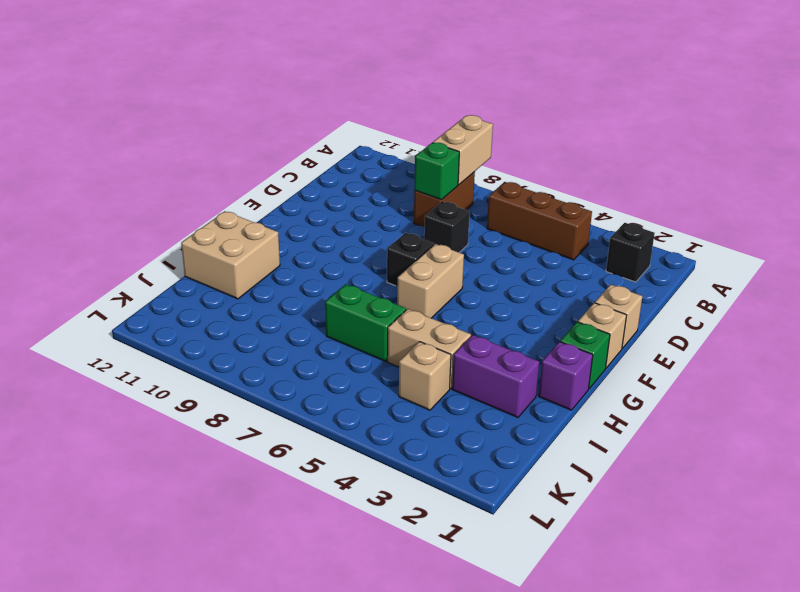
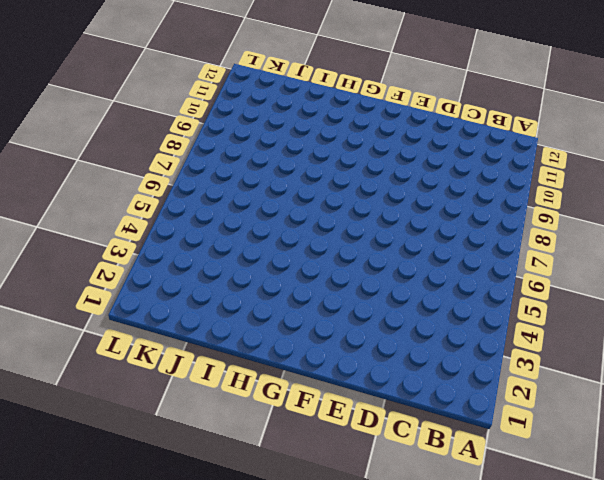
none -> black brick B2 level 1
none -> brown brick B4:B6 level 1
none -> brown brick B8:C8 level 1

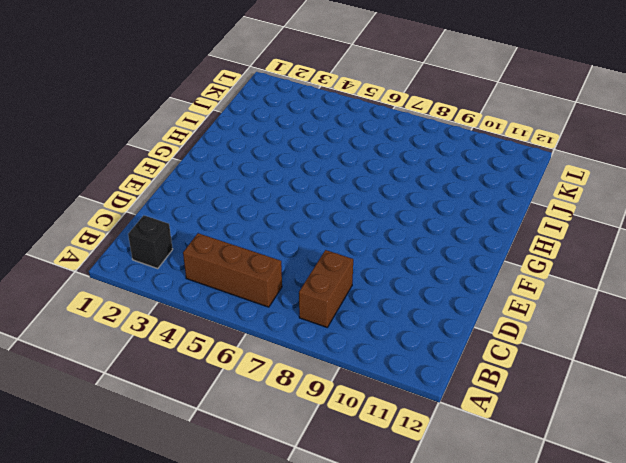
none -> black brick D7 level 1
none -> tan brick E1 level 1
none -> tan brick F1 level 1

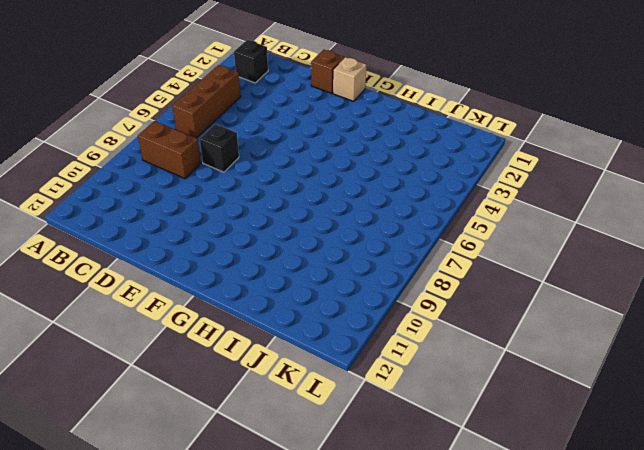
brown brick E1 level 1 -> tan brick E1 level 1
none -> tan brick F6:G6 level 1
none -> black brick F7 level 1
none -> green brick G1 level 1

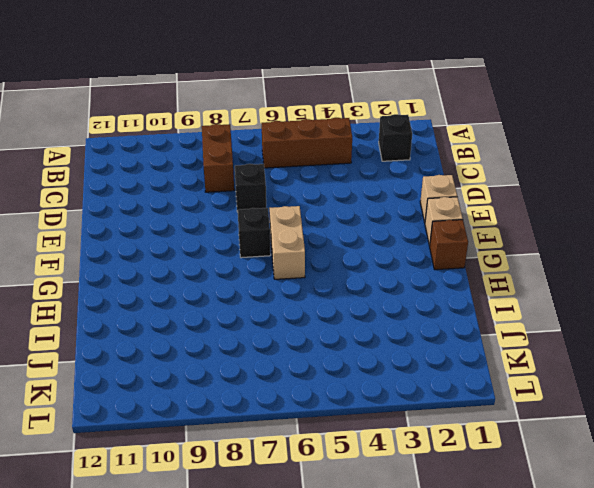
brown brick G1 level 1 -> green brick G1 level 1
none -> purple brick H1 level 1
none -> tan brick H11:I12 level 1
none -> purple brick I2:I3 level 1

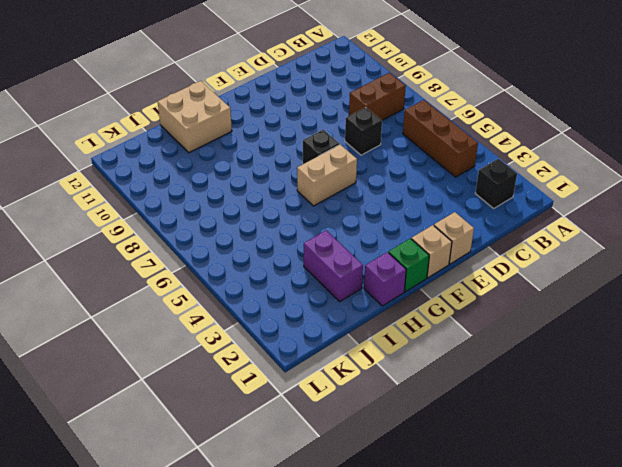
none -> tan brick I4:I5 level 1
none -> green brick I6:I7 level 1
none -> tan brick J4 level 1

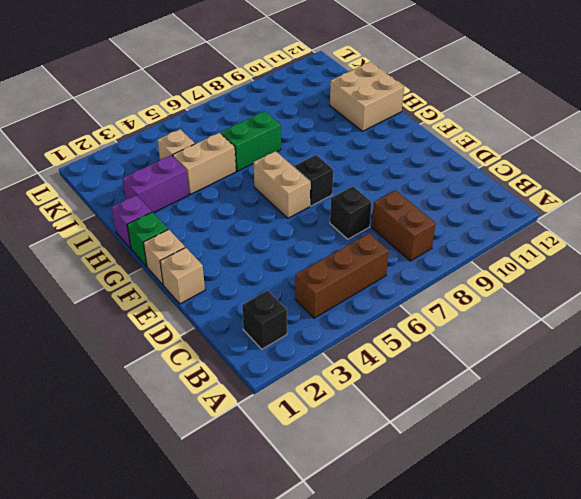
none -> tan brick A8:B8 level 2
none -> green brick C8 level 2

